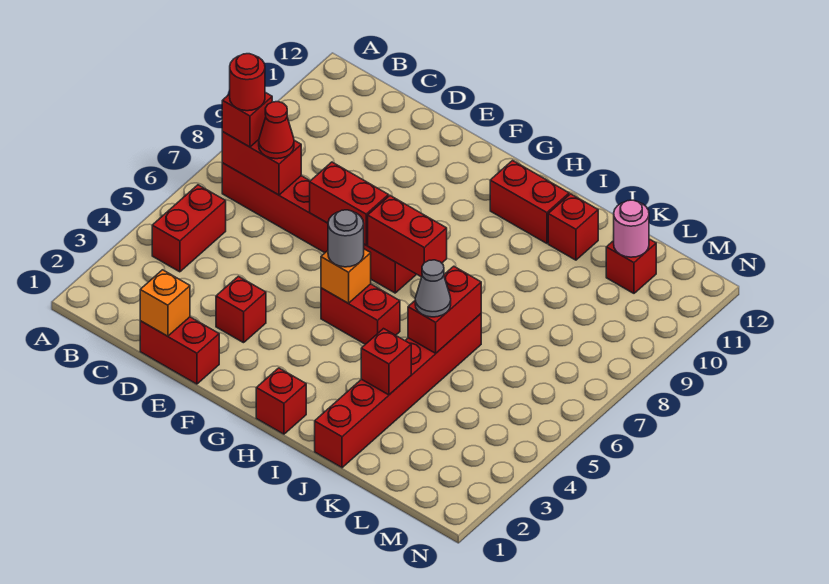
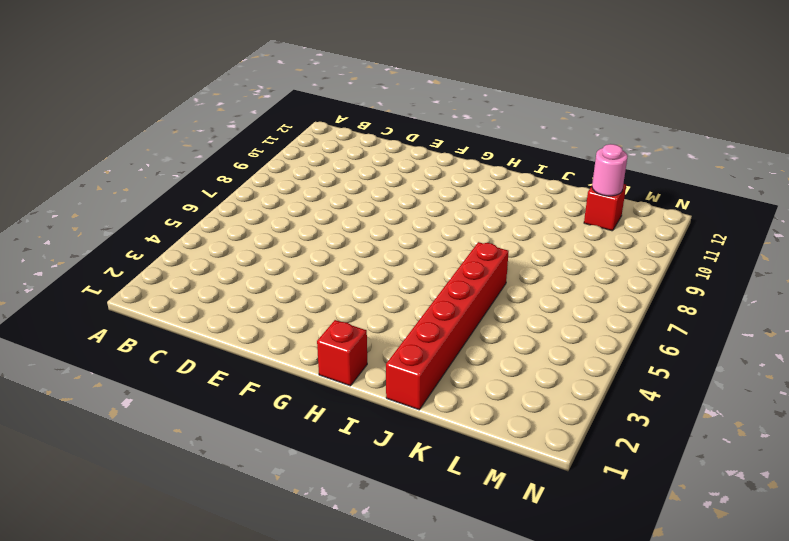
none -> red brick B4:B5 level 1
none -> red brick B7:G7 level 1
none -> red brick D1:E1 level 1

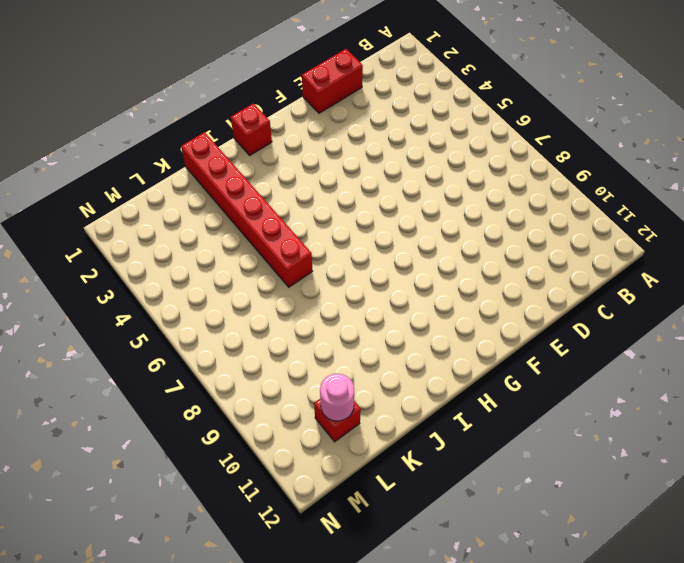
none -> red brick B4:B5 level 1
none -> red brick B7:G7 level 1
none -> red brick E3 level 1

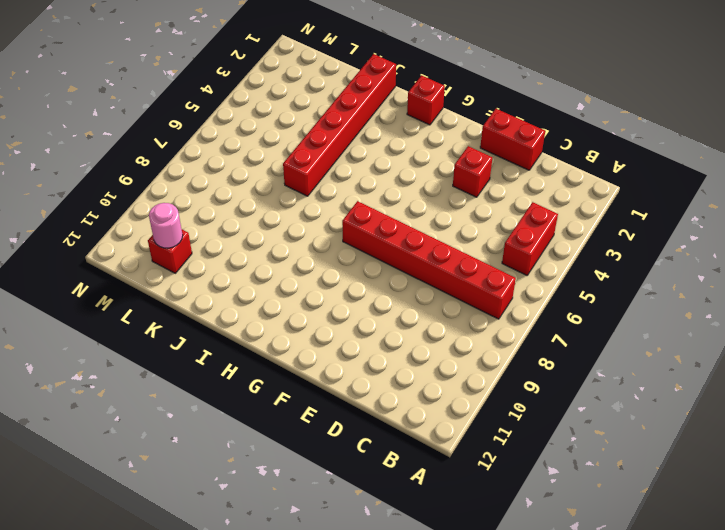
none -> red brick G5:H5 level 1
none -> red brick H11:I11 level 1
none -> red brick J11 level 1

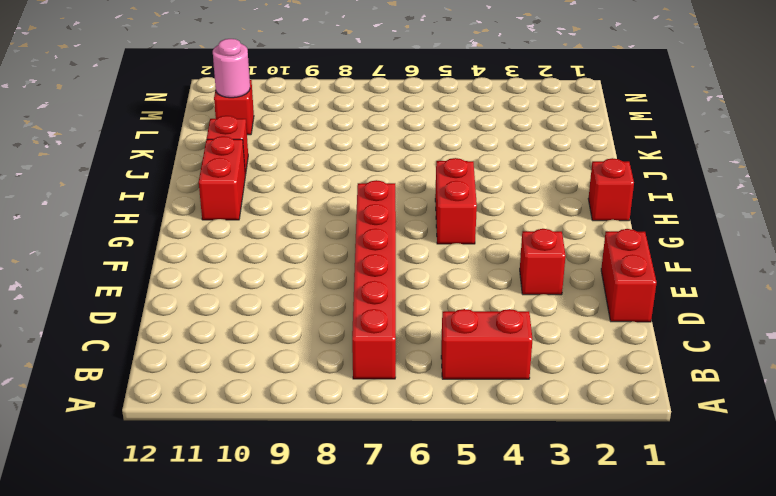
none -> red brick J1:J6 level 1
none -> red brick B7:C7 level 2
none -> orange brick D1 level 2

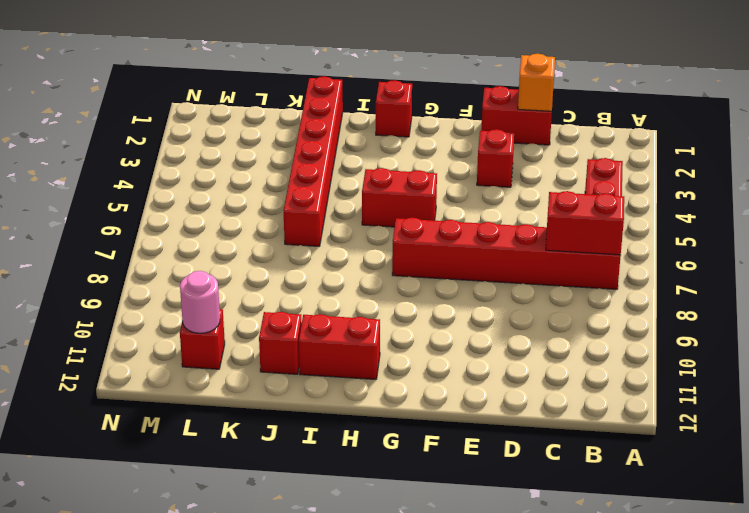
none -> red brick E7:F7 level 2
none -> orange brick G5 level 2
none -> red brick G7:H7 level 2

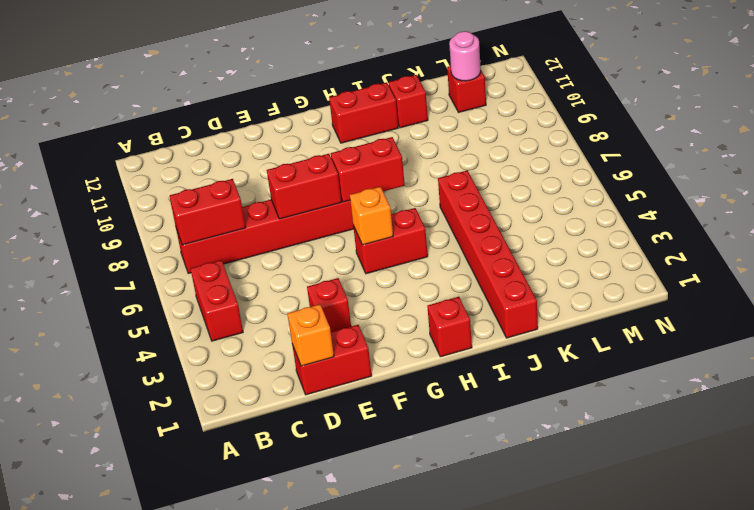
none -> red brick J3 level 2
none -> red brick J5:J6 level 2
none -> red brick B7 level 3

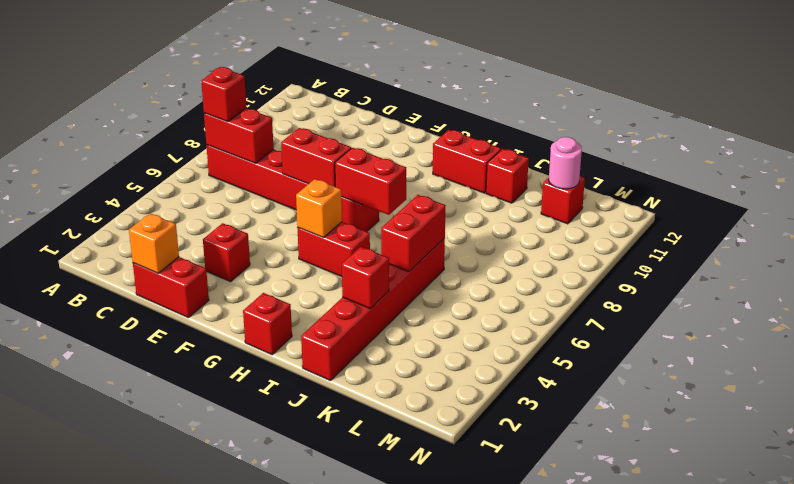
none -> red brick B4:B5 level 1
none -> red cone C7 level 3
none -> grey round brick G5 level 3

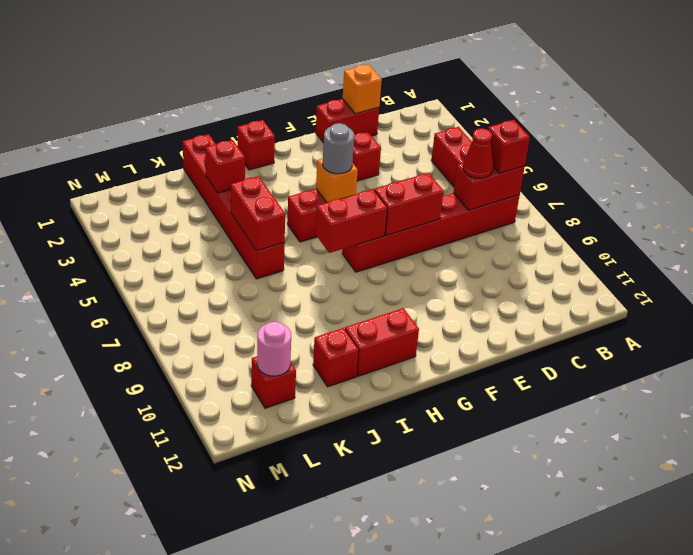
none -> grey cone J5 level 3
none -> red round brick B7 level 4

